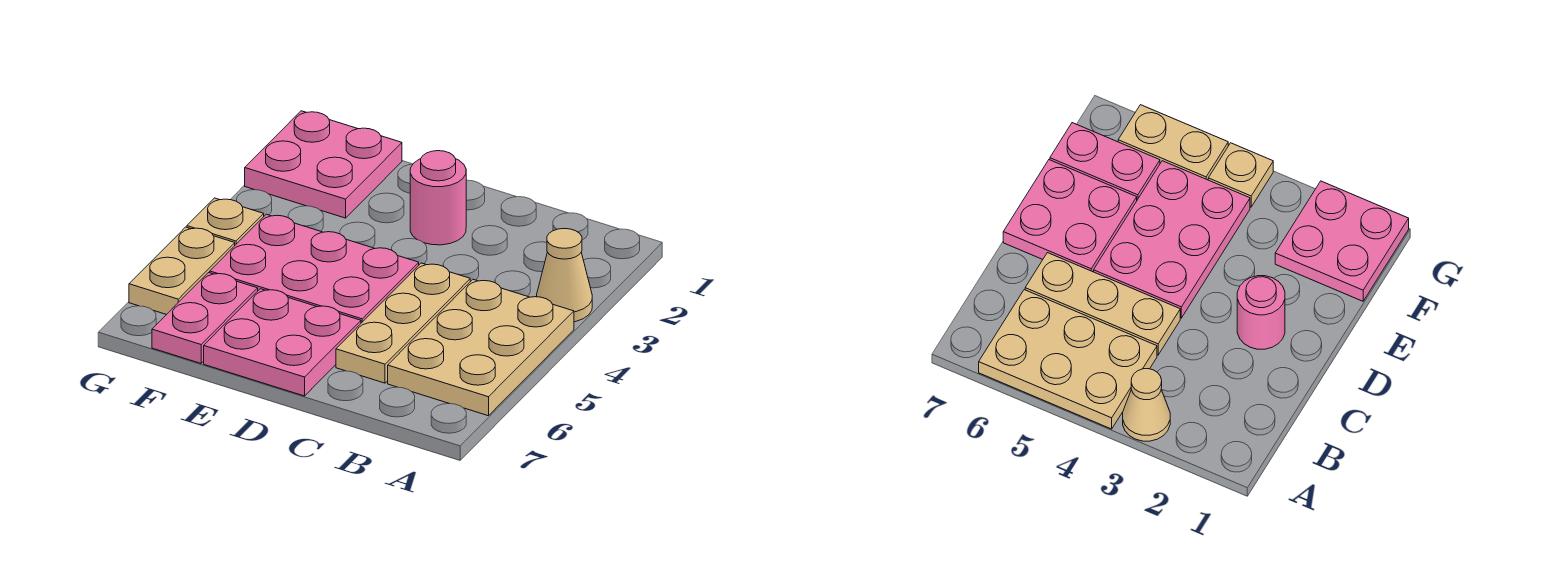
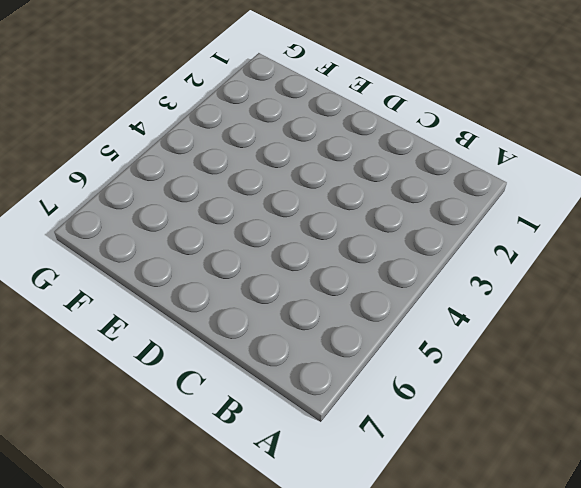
none -> tan cone A3 level 1
none -> tan plate A4:B6 level 1

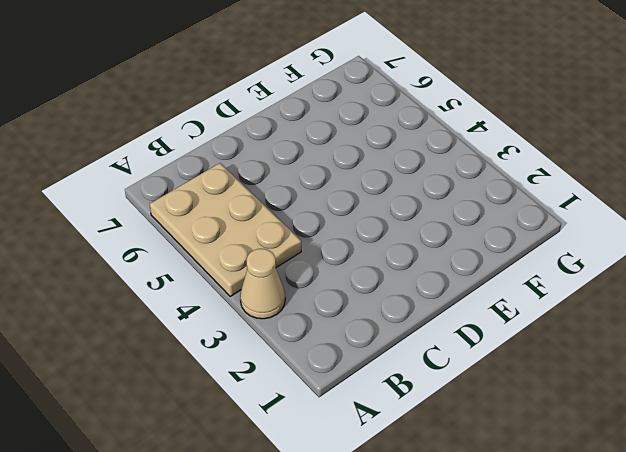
none -> tan plate C4:C6 level 1
none -> pink round brick D2 level 1

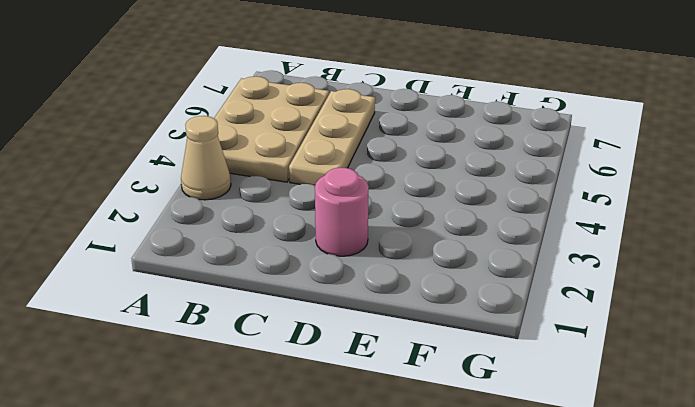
none -> pink plate D4:F5 level 1
none -> pink plate D6:E7 level 1

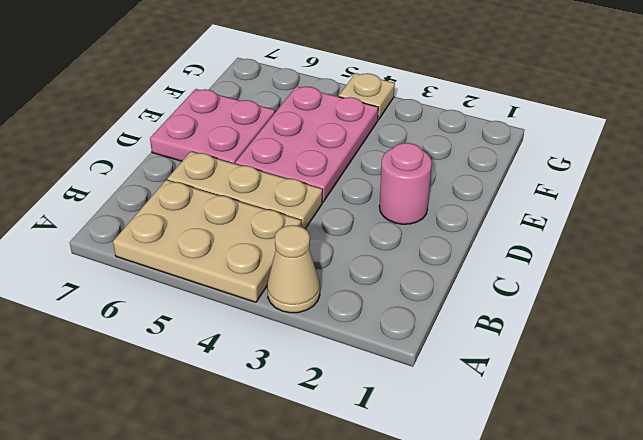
none -> pink plate F1:G2 level 1
none -> pink plate F6:F7 level 1

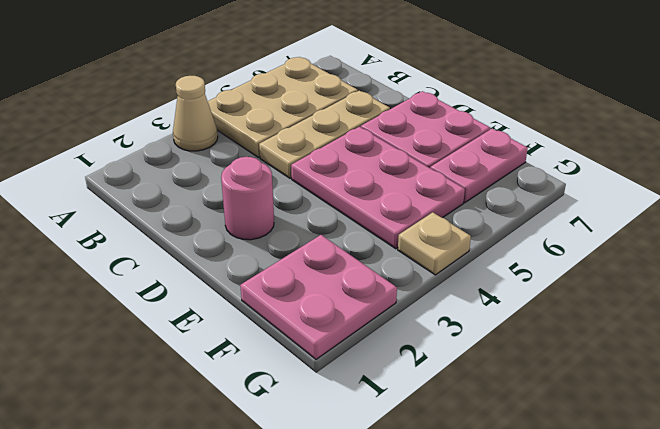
none -> tan plate G5:G6 level 1

